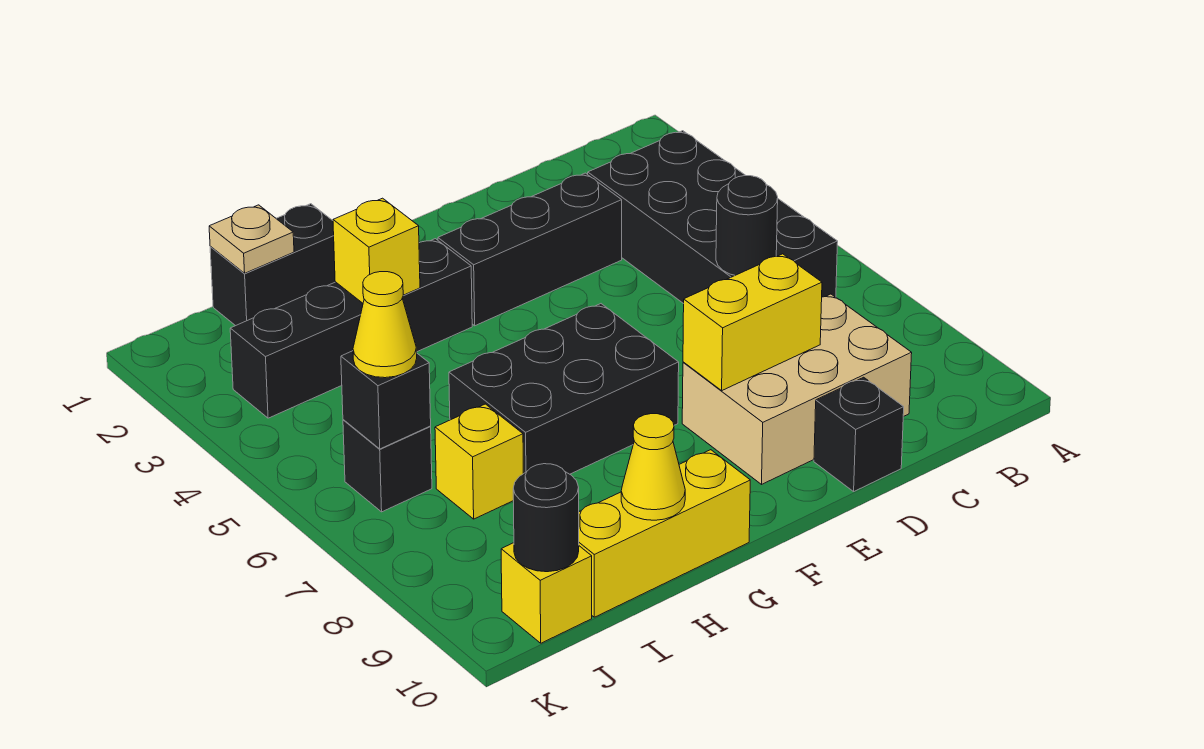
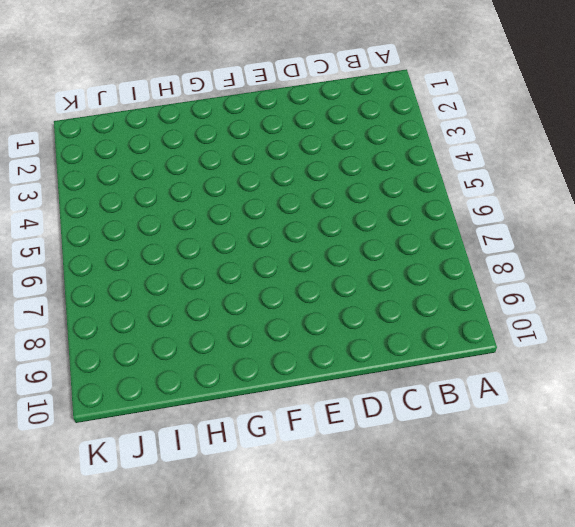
none -> black brick B3:C6 level 1
none -> tan brick C8:E9 level 1
none -> black brick D3:F3 level 1

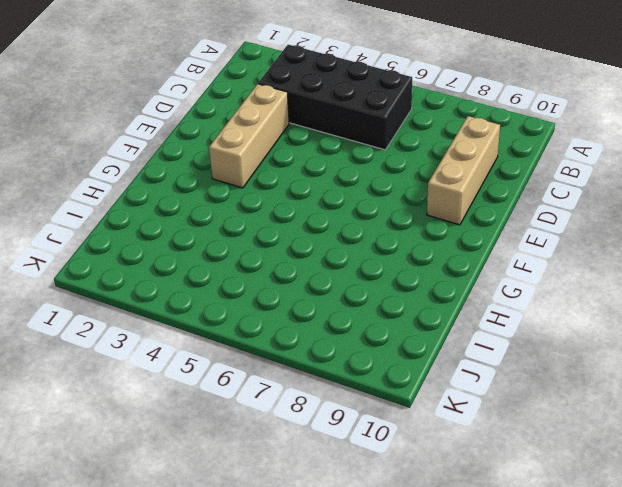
tan brick C9:E9 level 1 -> tan brick C8:E9 level 1
tan brick D3:F3 level 1 -> black brick D3:F3 level 1
none -> black brick D10 level 1
none -> black brick F6:H7 level 1
none -> black brick G3:J3 level 1

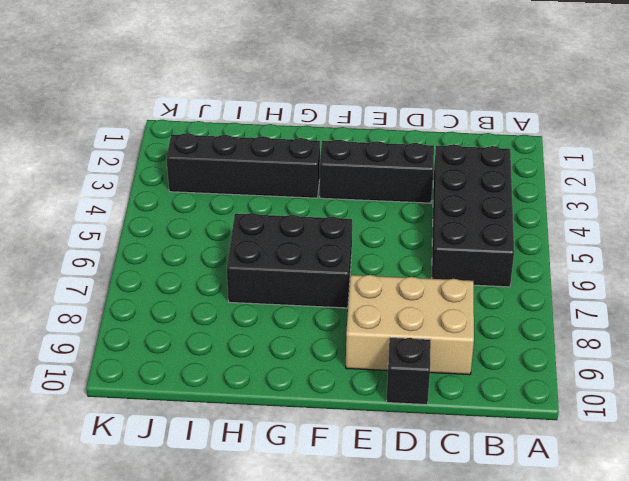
none -> yellow brick G10:I10 level 1
none -> black brick H1:I1 level 1
none -> yellow brick I7 level 1

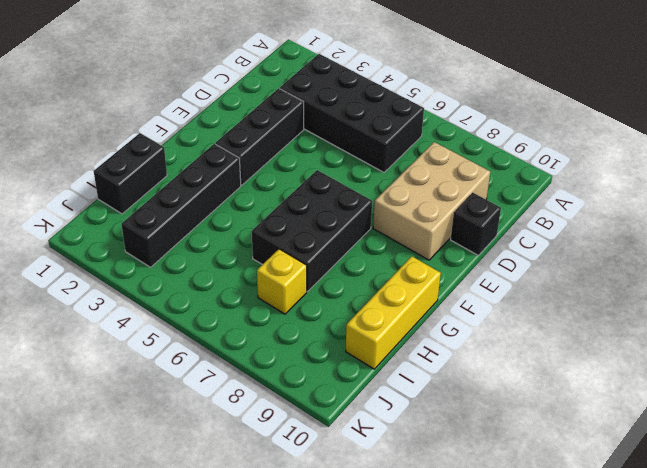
none -> black brick J6 level 1
none -> yellow brick J10 level 1
none -> black round brick C6 level 2

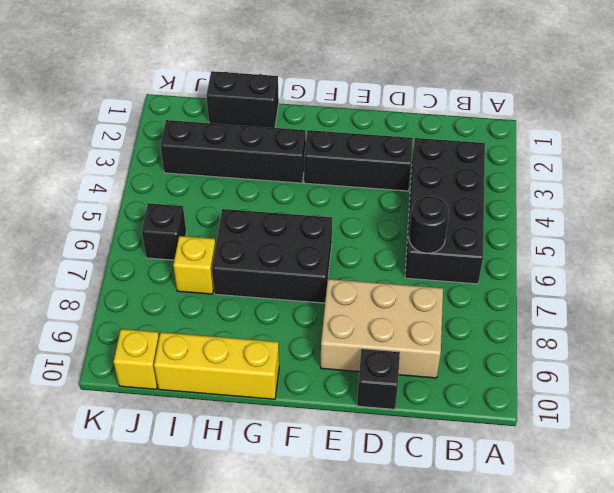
none -> yellow brick D8:E8 level 2
none -> yellow brick H3 level 2
none -> yellow cone H10 level 2

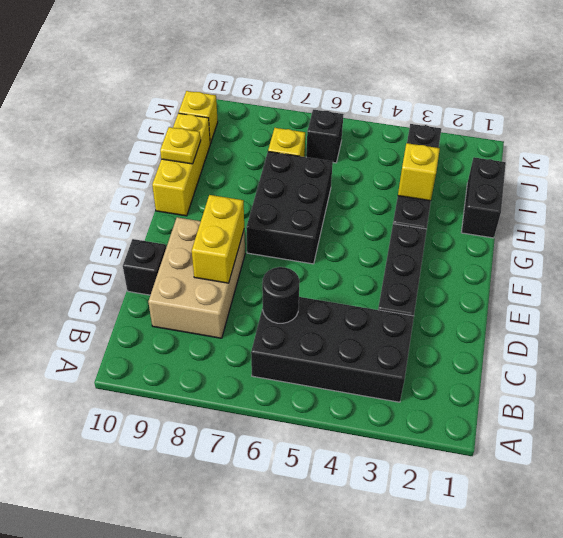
yellow plate H10 level 2 -> yellow cone H10 level 2
none -> tan plate I1 level 2
none -> black brick J6 level 2
none -> black round brick J10 level 2

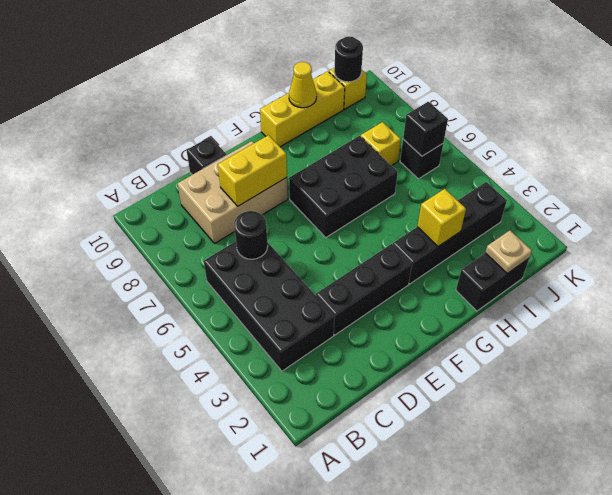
none -> yellow cone J6 level 3

